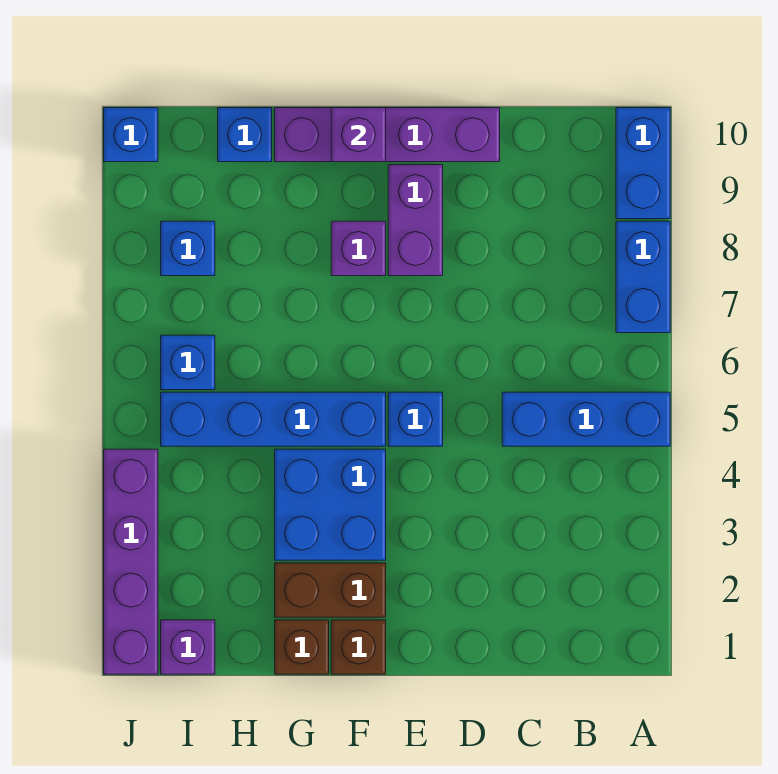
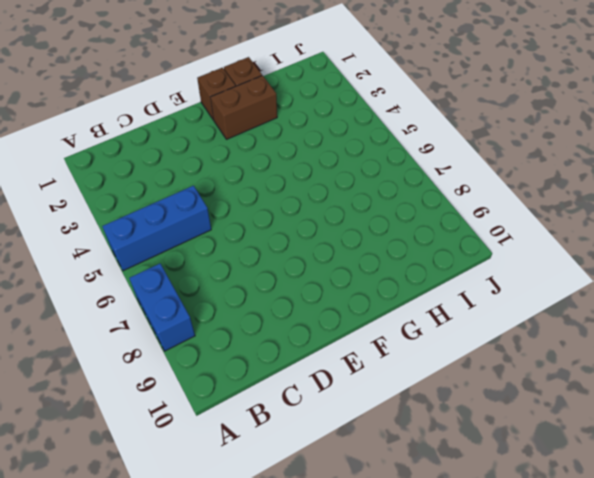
none -> blue brick A9:A10 level 1
none -> purple brick D10:G10 level 1
none -> blue brick E5 level 1

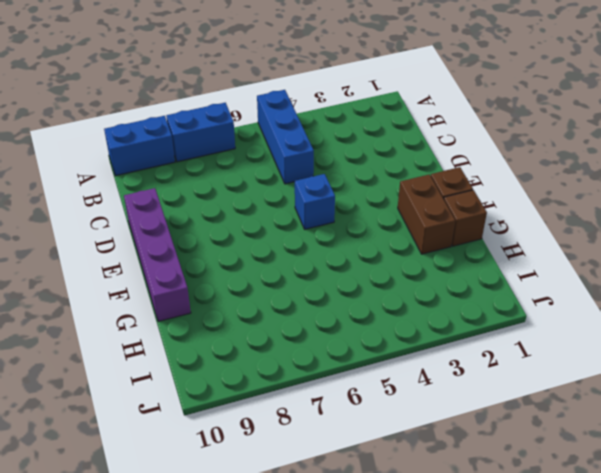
none -> purple brick E8:E9 level 1
none -> blue brick F3:G4 level 1
none -> blue brick F5:I5 level 1

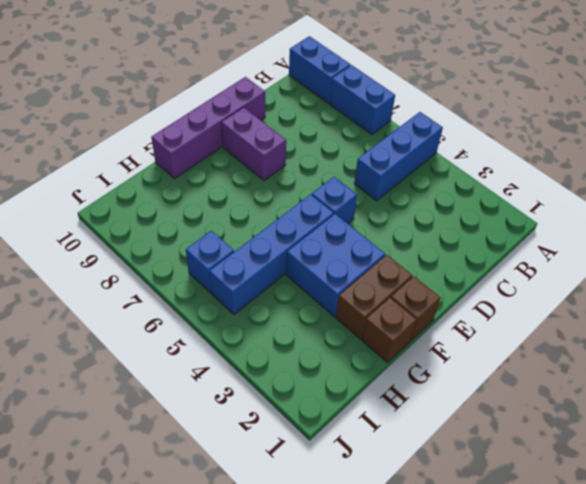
none -> purple brick F8 level 1
none -> blue brick H10 level 1
none -> purple brick I1 level 1

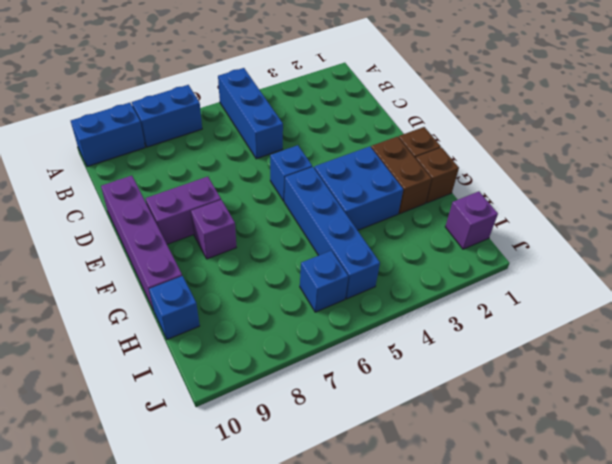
none -> blue brick I8 level 1
none -> purple brick J1:J4 level 1
none -> blue brick J10 level 1

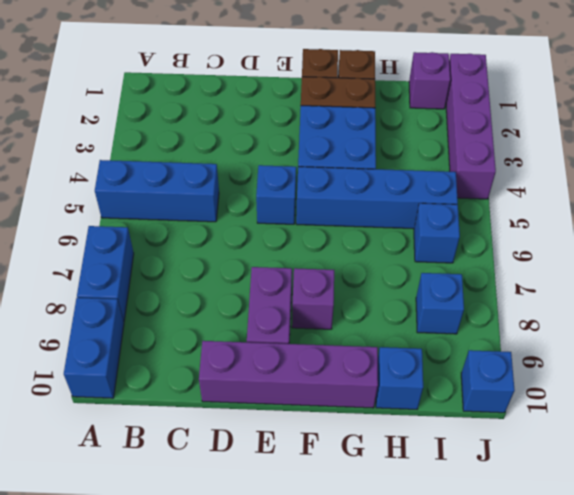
none -> purple brick F10 level 2

